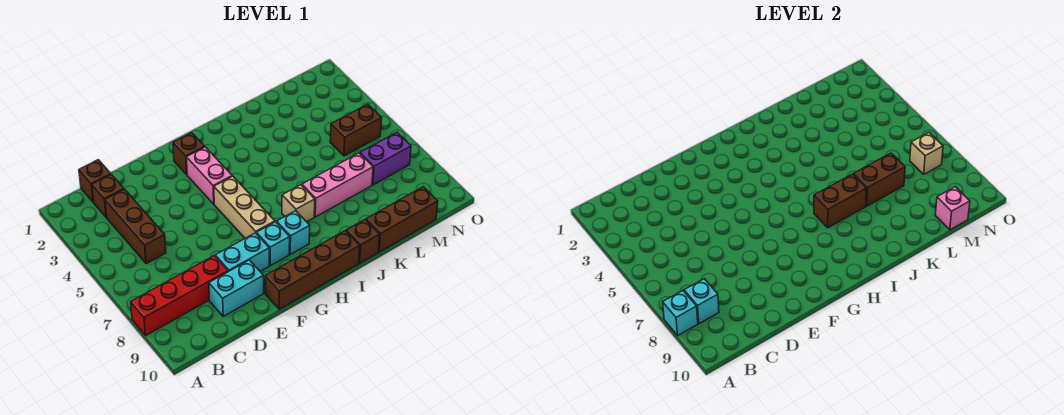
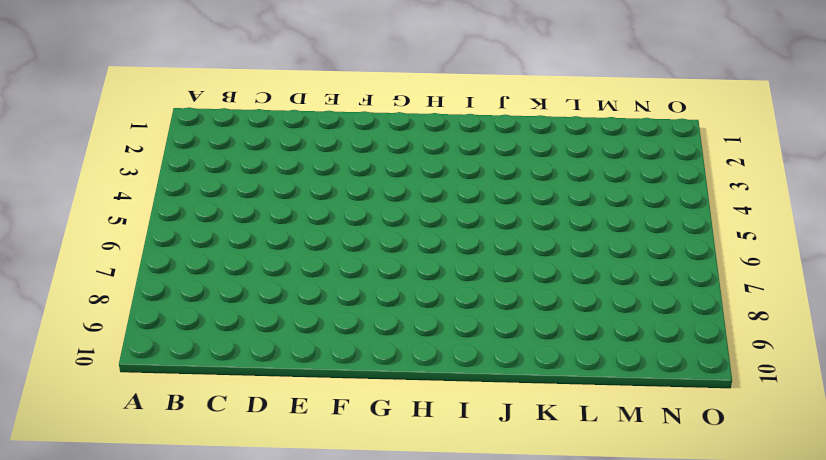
none -> red brick A8:D8 level 1
none -> brown brick C1 level 1
none -> brown brick C2 level 1

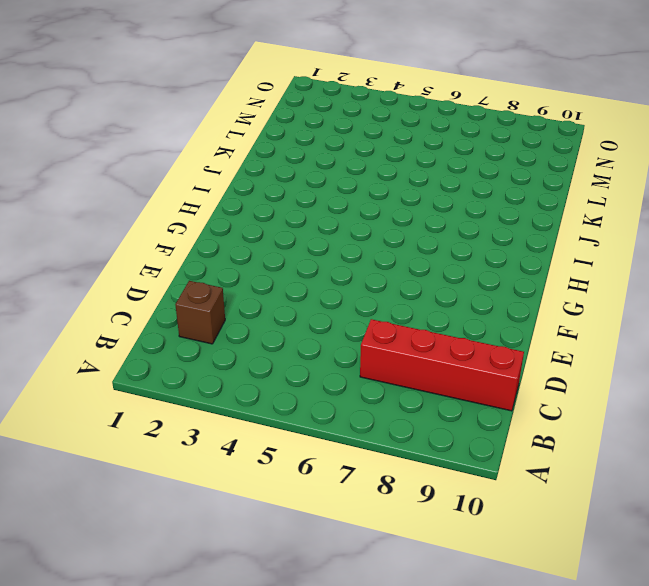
red brick C7:C10 level 1 -> red brick A8:D8 level 1
none -> brown brick C1 level 1
none -> brown brick C3:C5 level 1
none -> cyan brick D9:E9 level 1

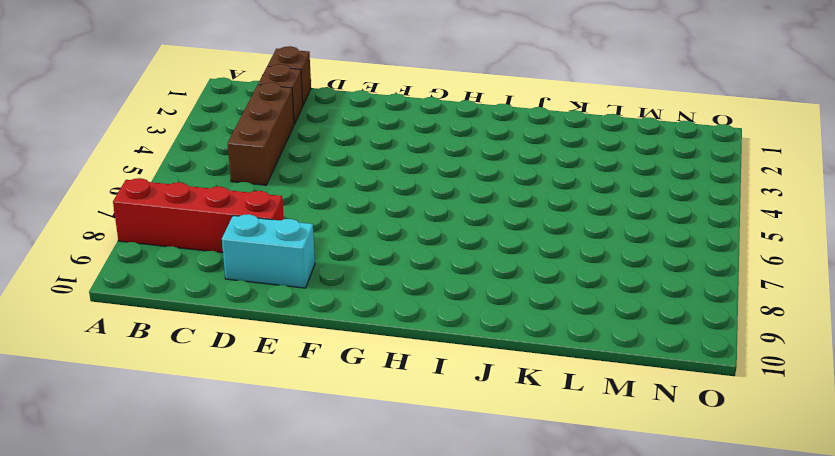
none -> cyan brick E8:F8 level 1
none -> brown brick F10:I10 level 1
none -> brown brick G2 level 1

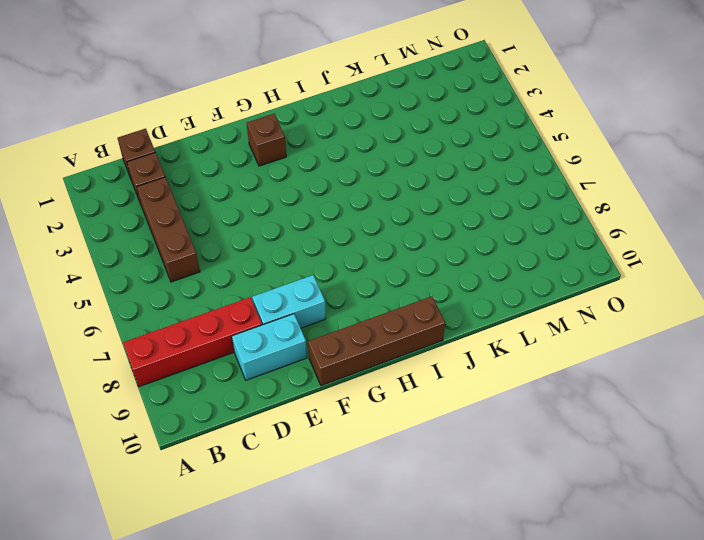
none -> pink brick G3:G4 level 1
none -> tan brick G5:G7 level 1
none -> cyan brick G8 level 1

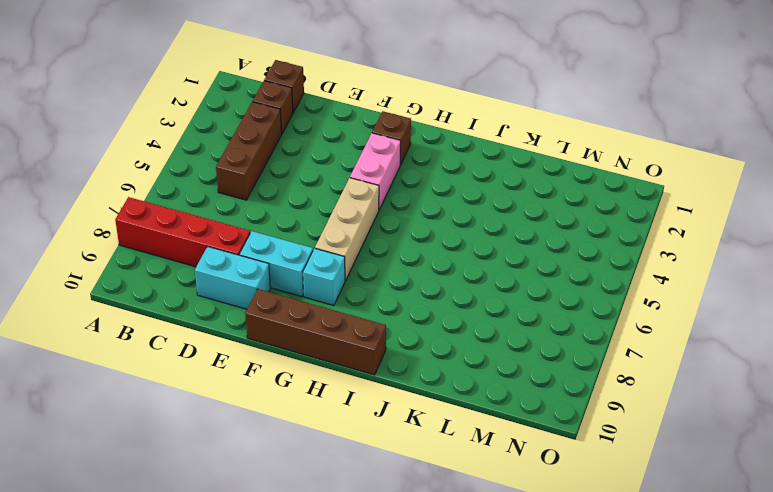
none -> cyan brick H8 level 1
none -> tan brick I7 level 1
none -> pink brick J7:L7 level 1

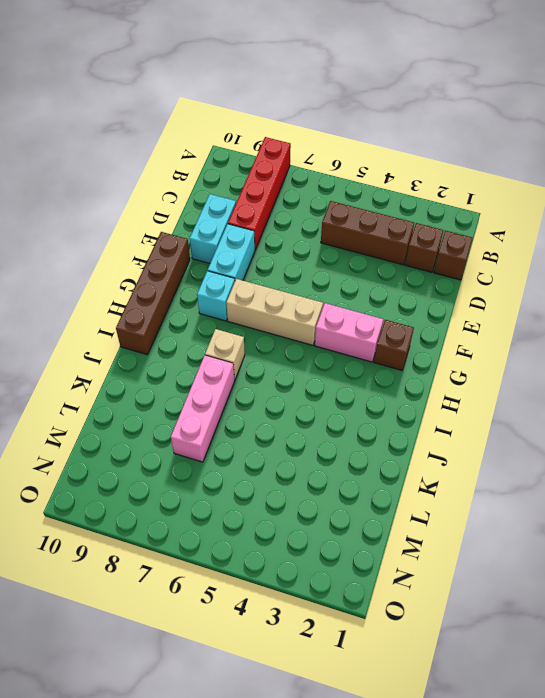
none -> cyan brick H8 level 1
none -> brown brick J10 level 1
none -> brown brick K10:M10 level 1

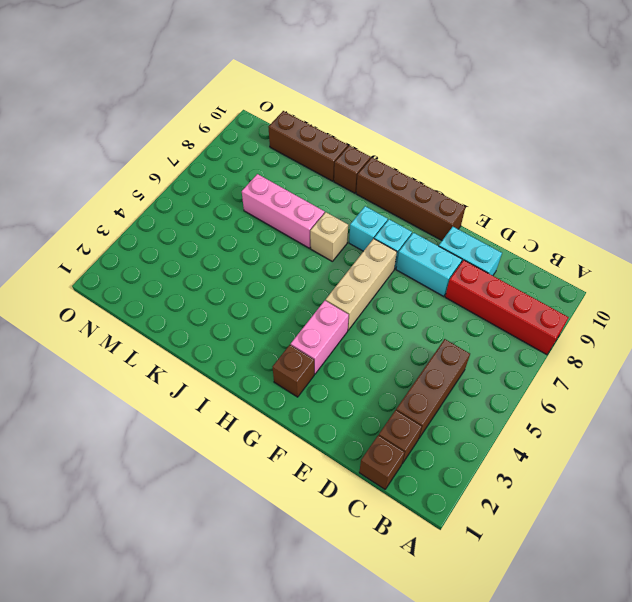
none -> brown brick M5:N5 level 1
none -> purple brick M7:N7 level 1
none -> cyan brick A8 level 2

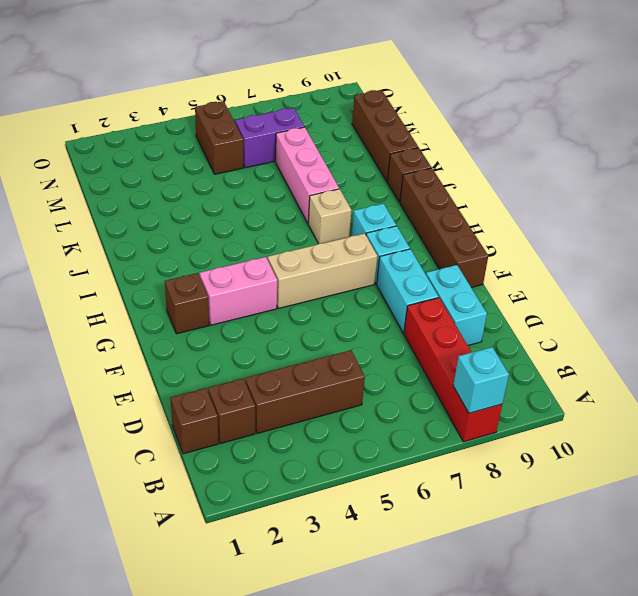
purple brick M6:M7 level 1 -> purple brick M7:N7 level 1
none -> cyan brick B8 level 2
none -> brown brick I7:J7 level 2
none -> brown brick K7:L7 level 2

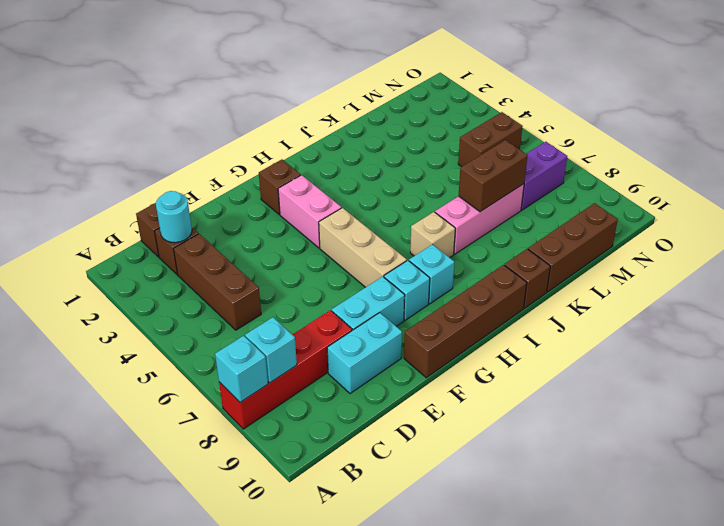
cyan round brick C2 level 2 -> none
none -> brown brick I7:J7 level 2
none -> pink brick M10 level 2
none -> tan brick N7 level 2

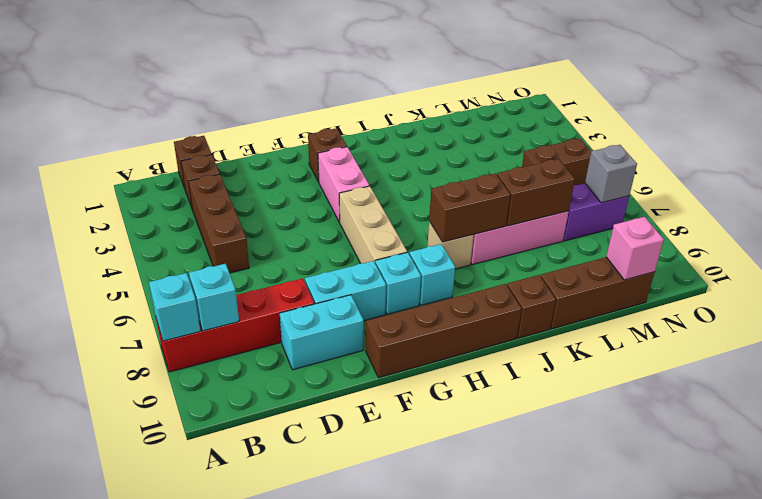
grey brick N7 level 2 -> tan brick N7 level 2

